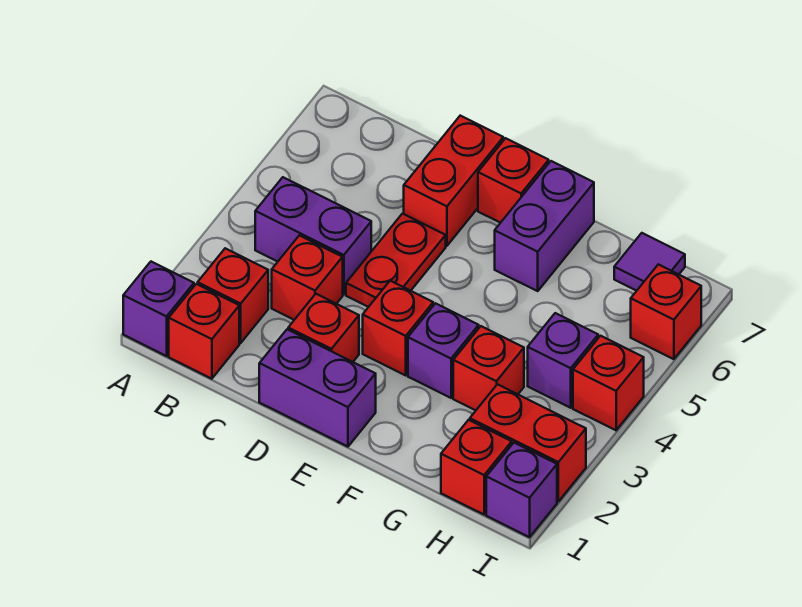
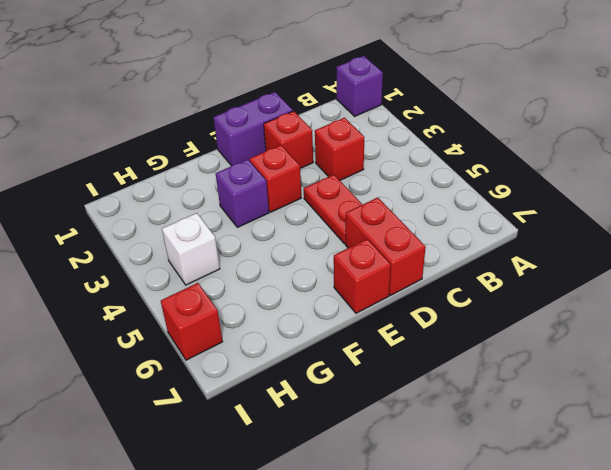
white brick H4 level 1 -> purple brick H4 level 1
none -> red brick B1 level 1
none -> red brick B2 level 1
none -> purple brick B4:C4 level 1

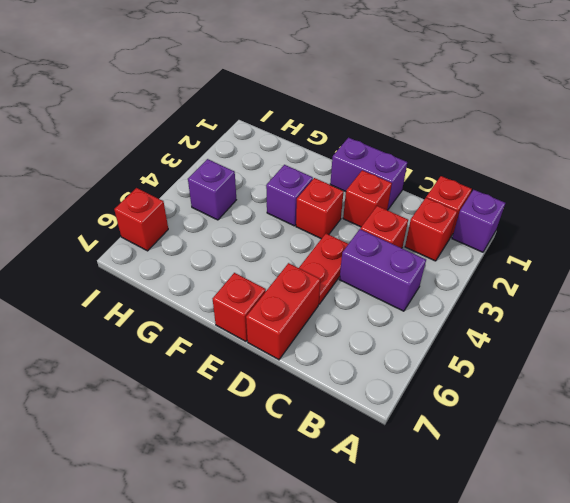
none -> purple brick F6:F7 level 1
none -> red brick G3 level 1
none -> red brick H1 level 1

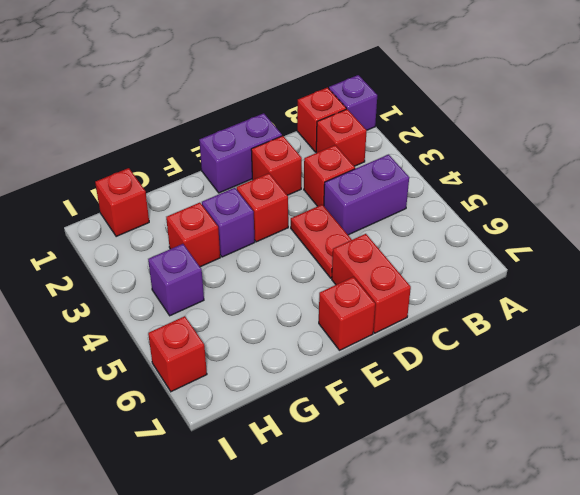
none -> purple brick F6:F7 level 1
none -> red brick H2:I2 level 1
none -> purple tile H7 level 1

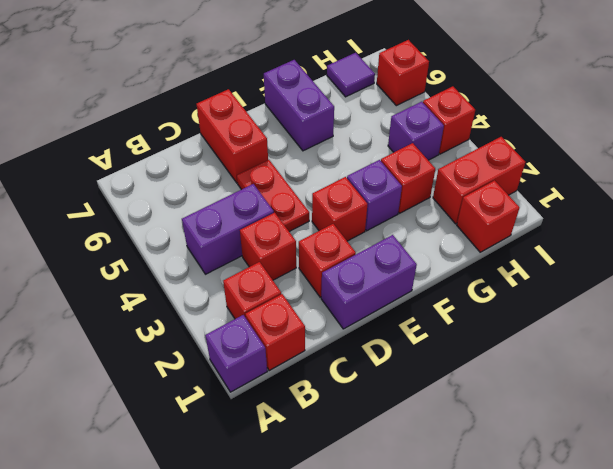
none -> red brick E7 level 1
none -> purple brick I1 level 1

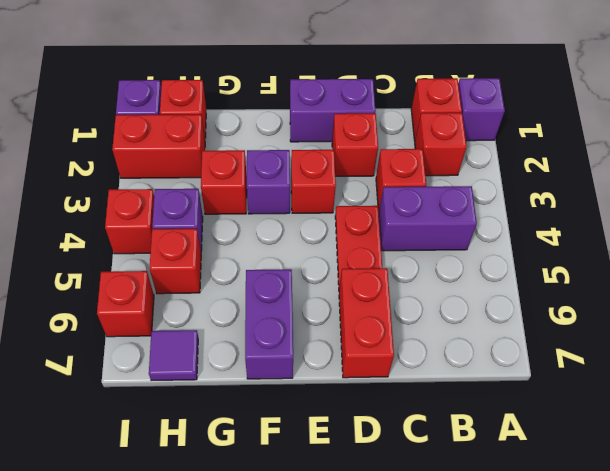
red brick H5 level 1 -> red brick E7 level 1

